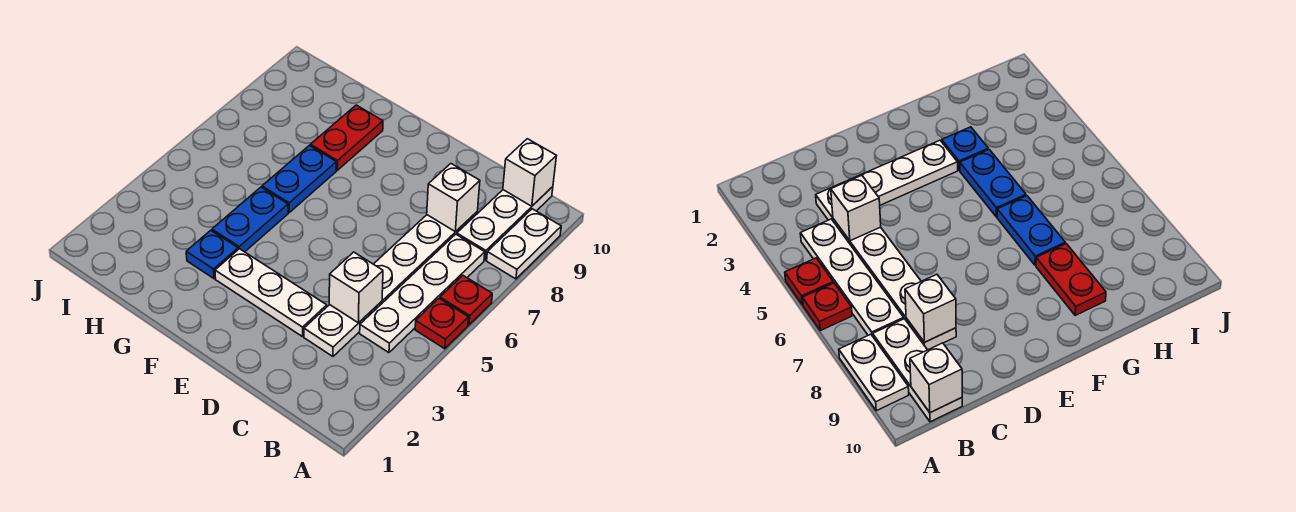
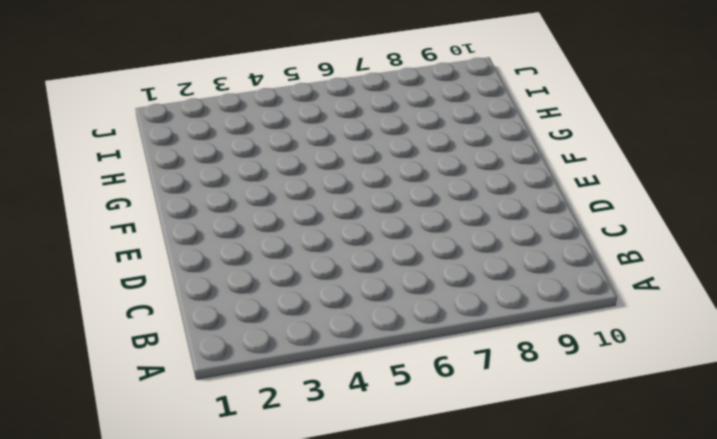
none -> red plate A5 level 1
none -> red plate A6 level 1
none -> white plate A8:A9 level 1

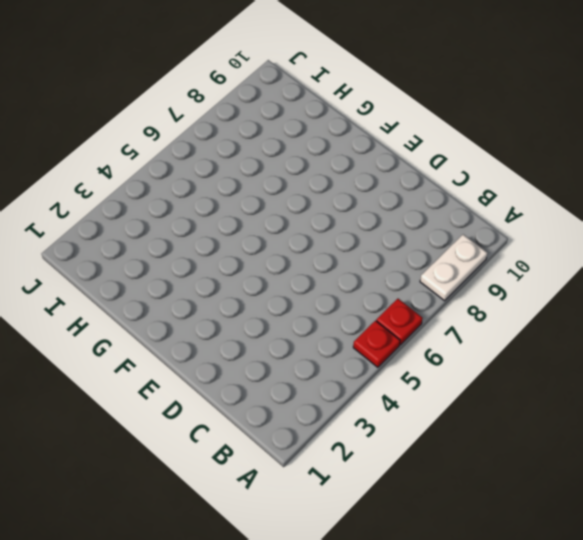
none -> white plate B4:B7 level 1
none -> white plate B8:B10 level 1
none -> white plate C3:C8 level 1

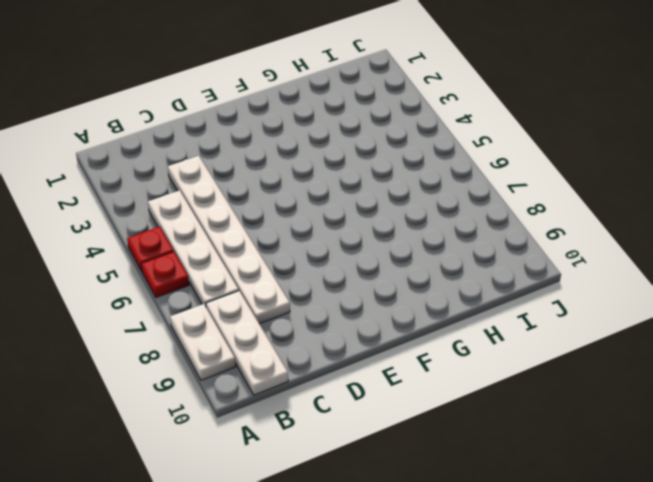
none -> white plate D3:F3 level 1
none -> blue plate G3 level 1
none -> blue plate G4:G5 level 1

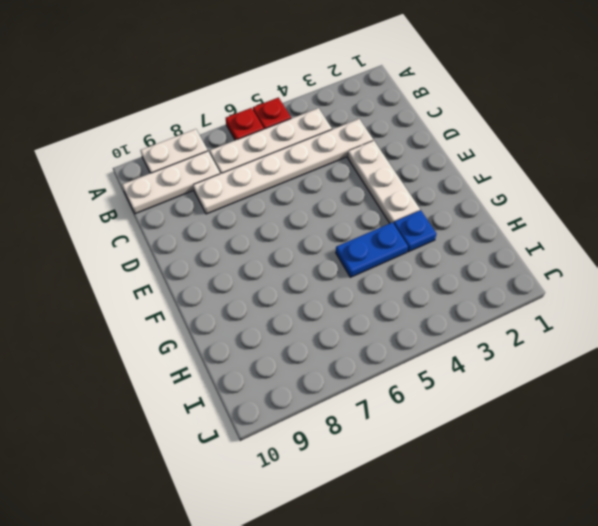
none -> blue plate G6:G7 level 1
none -> red plate G8:G9 level 1
none -> white brick B10 level 2

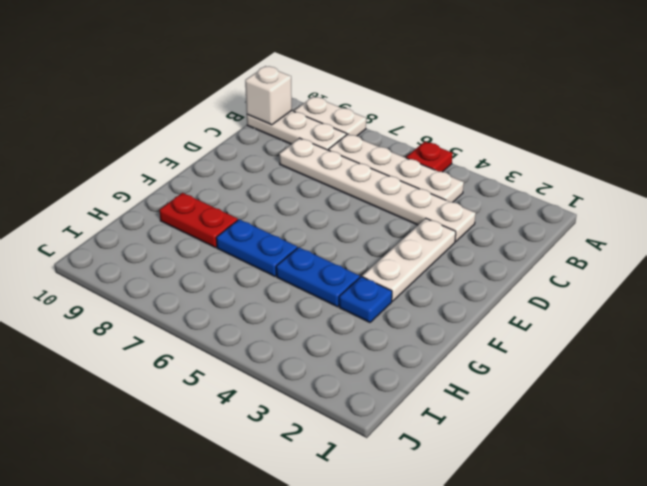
none -> red plate A6 level 1
none -> white brick C4 level 2
none -> white brick C8 level 2

